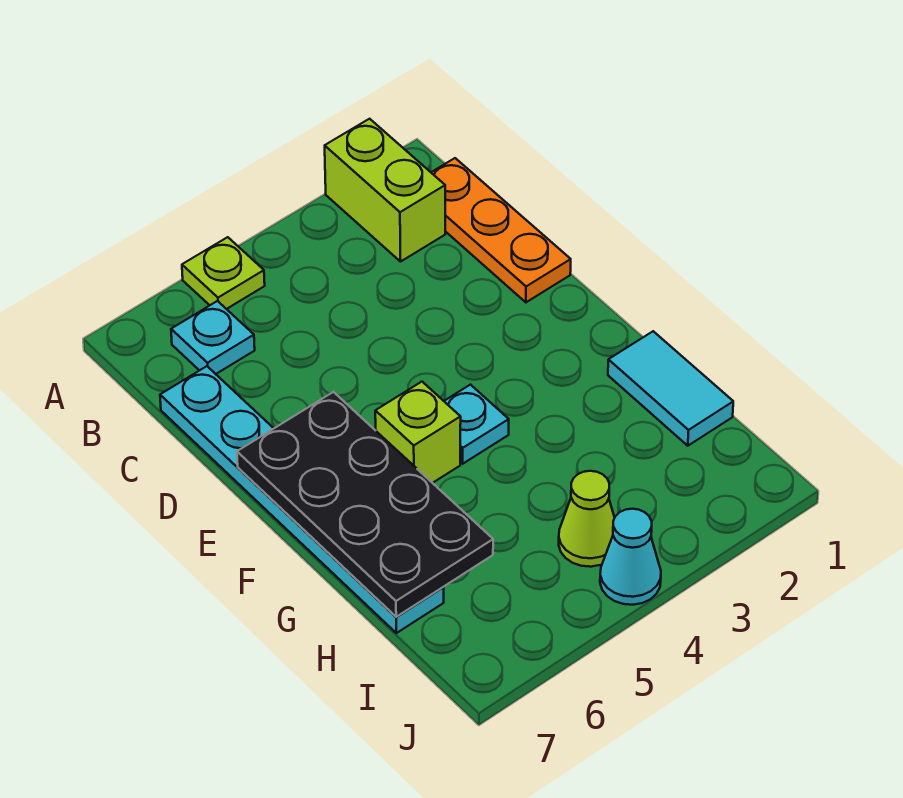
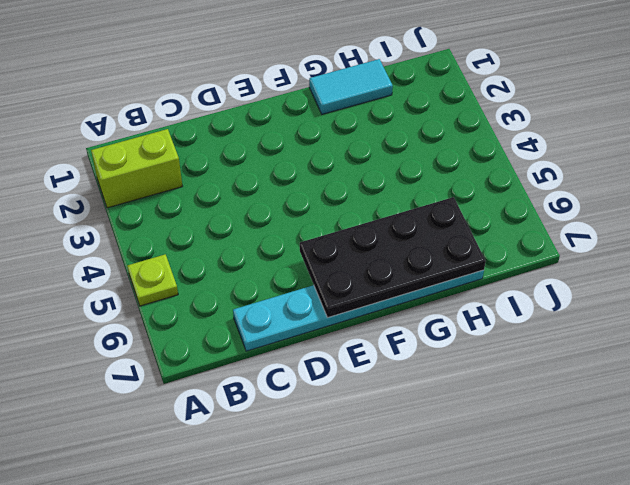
none -> orange plate B1:D1 level 1
none -> cyan plate B6 level 1

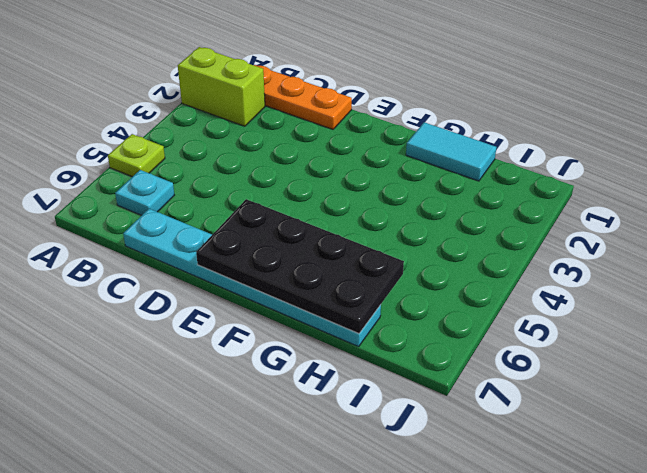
none -> cyan plate F4 level 1
none -> lime brick F5 level 1

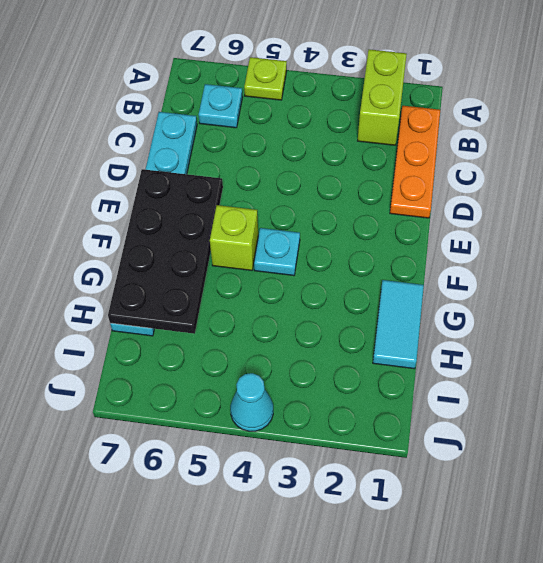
none -> lime cone I4 level 1

